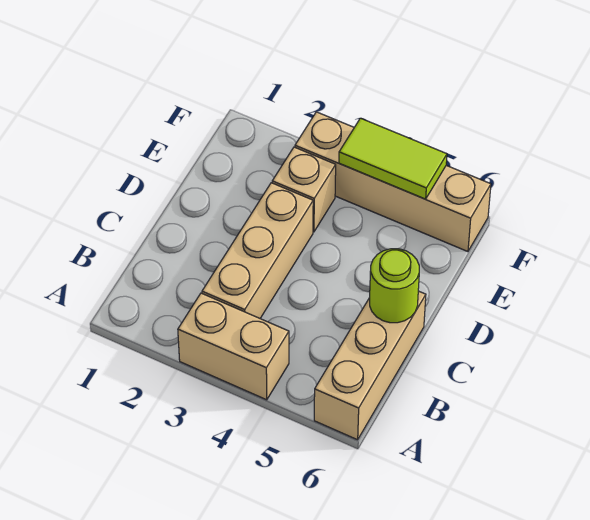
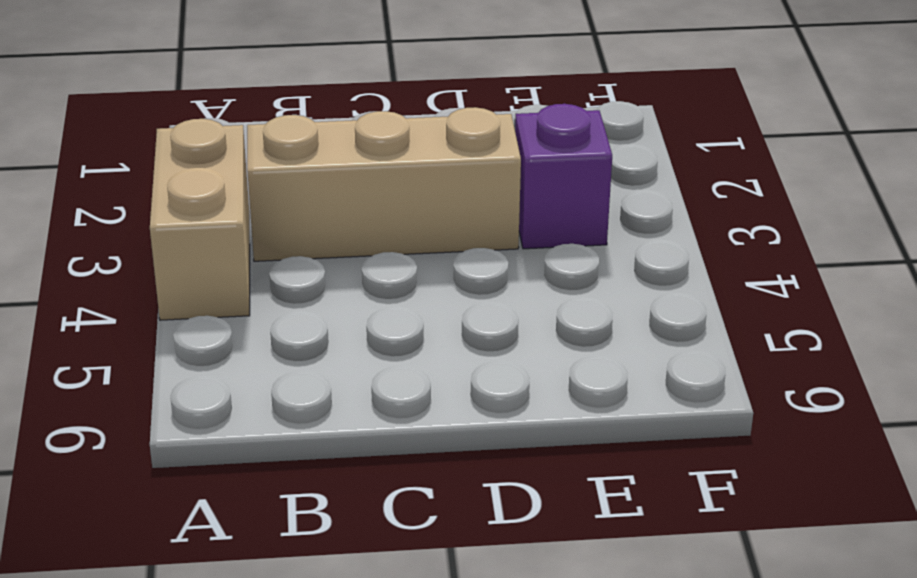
purple brick E3 level 1 -> tan brick E3 level 1
none -> tan brick A6:C6 level 1
none -> tan brick F3:F6 level 1

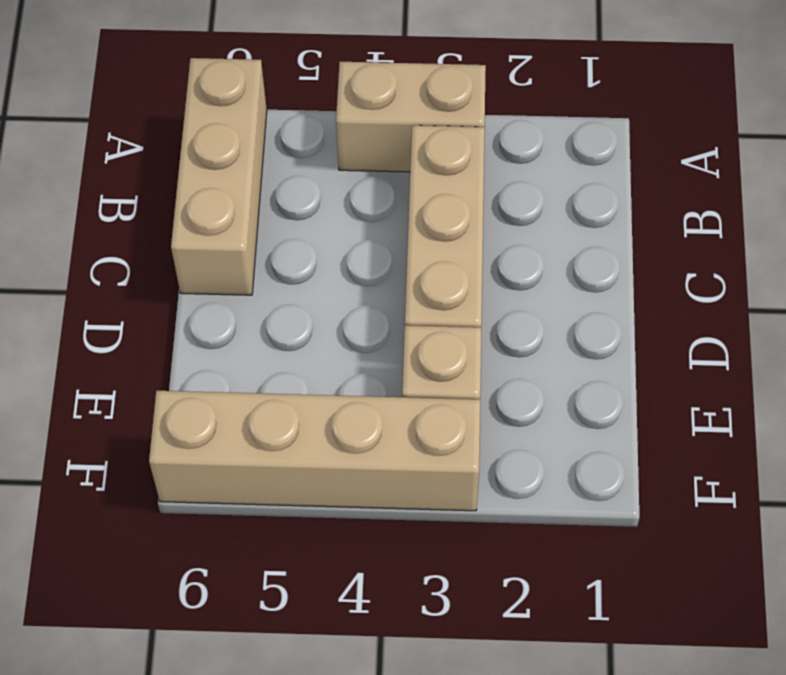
none -> lime round brick C6 level 2
none -> lime tile F4:F5 level 2

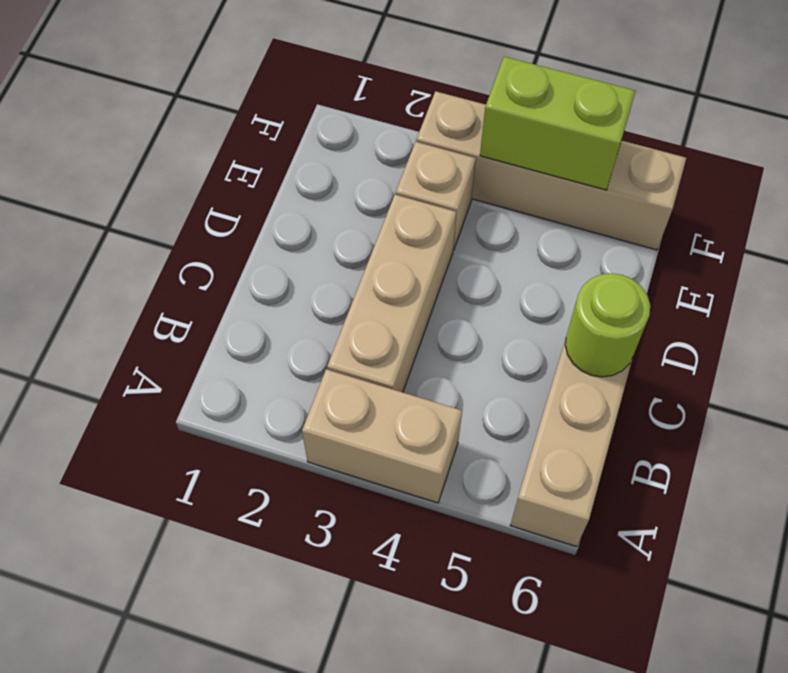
lime brick F4:F5 level 2 -> lime tile F4:F5 level 2

